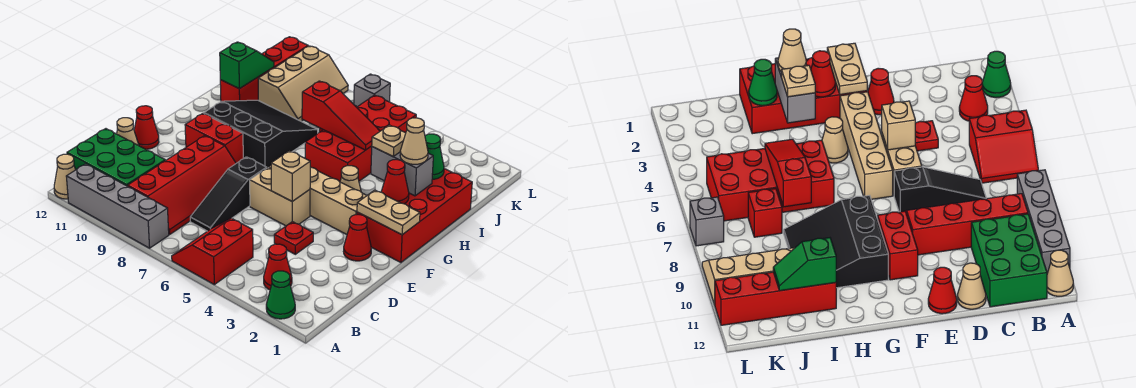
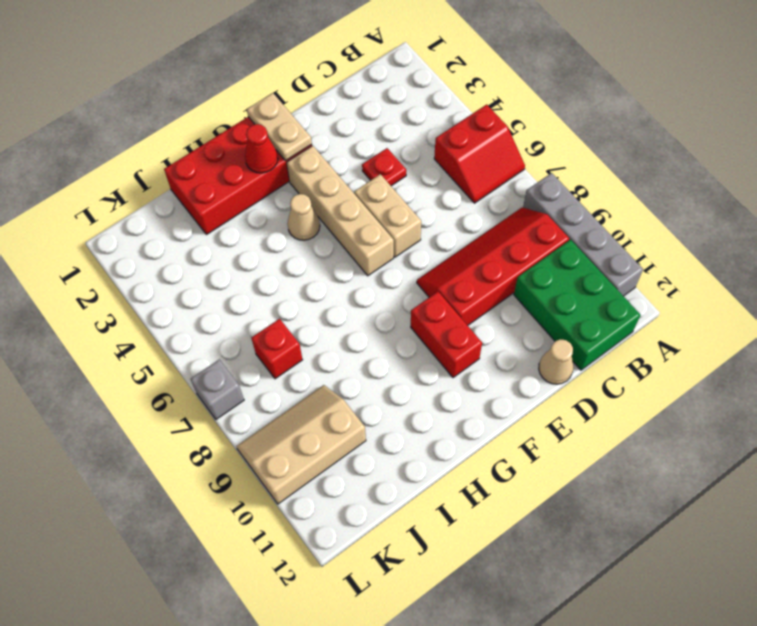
none -> green cone A2 level 1
none -> tan cone A12 level 1
none -> red cone B3 level 1
none -> black slope C7:E7 level 1 top E

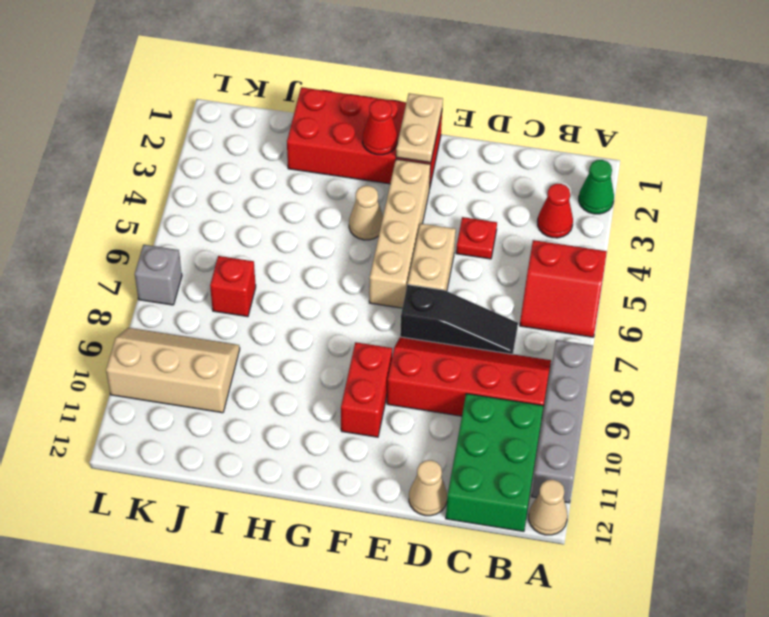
none -> red cone E2 level 1
none -> red cone E12 level 1
none -> black slope G8:I10 level 1 top G
none -> red brick H5:K6 level 1

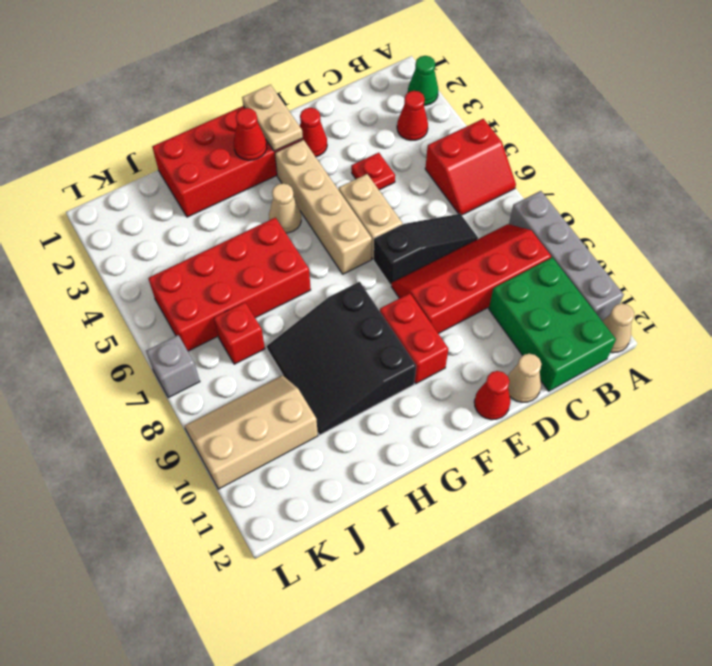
none -> red brick I11:L11 level 1
none -> tan brick E5 level 2
none -> grey brick H2:H3 level 2
none -> green cone I2 level 2

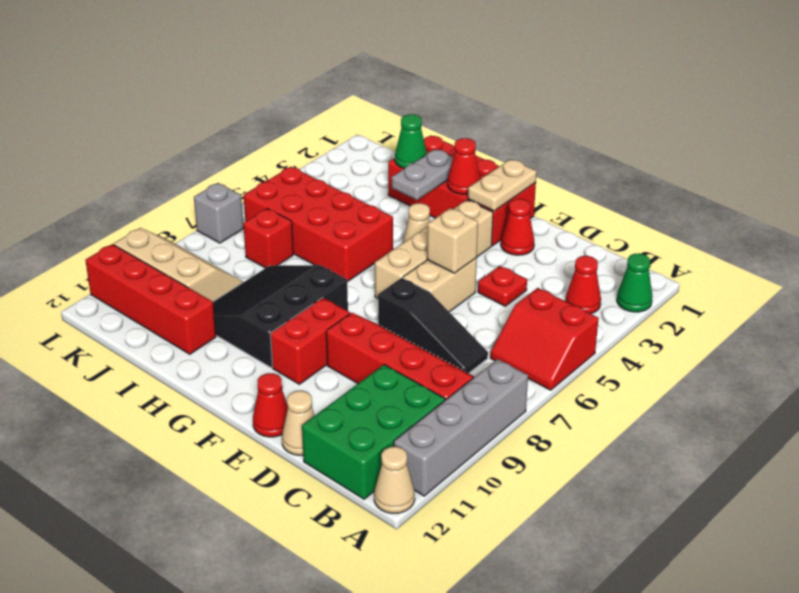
grey plate H2:H3 level 2 -> grey brick H2:H3 level 2
none -> red slope I5:I7 level 2 top 7
none -> green slope I11:J11 level 2 top I
none -> tan cone H2 level 3
none -> tan plate H3 level 3

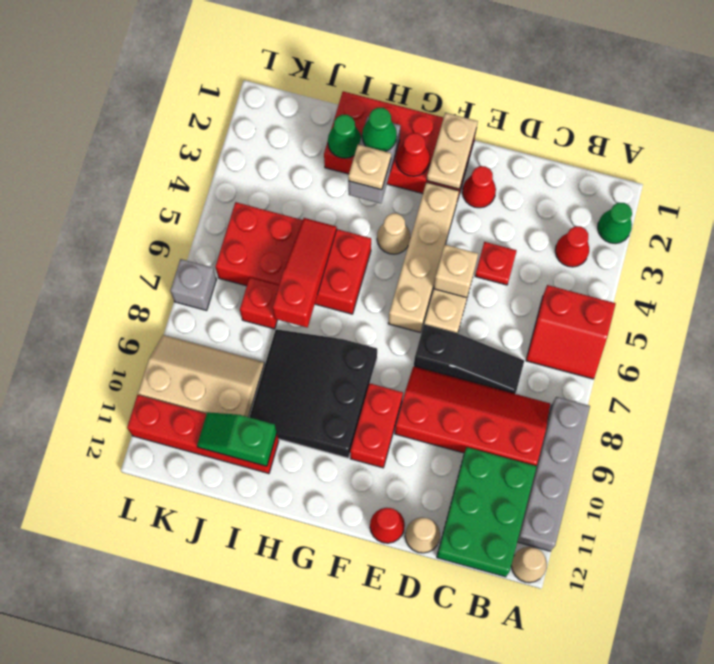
green cone H2 level 3 -> tan cone H2 level 3

